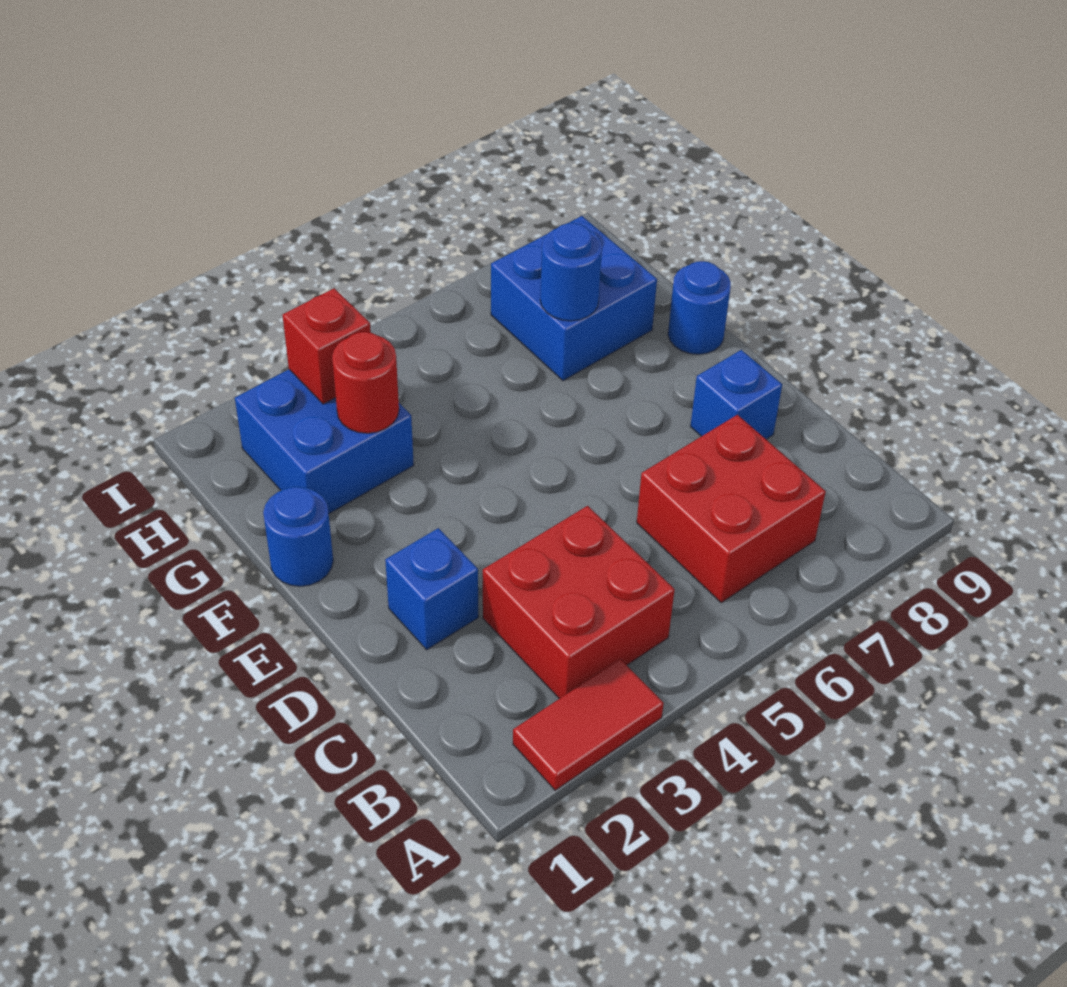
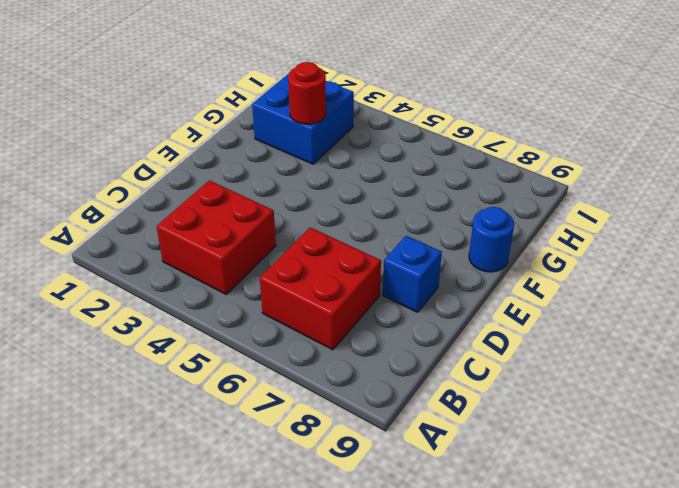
none -> red tile A2:A3 level 1
none -> blue brick D2 level 1
none -> blue round brick F1 level 1

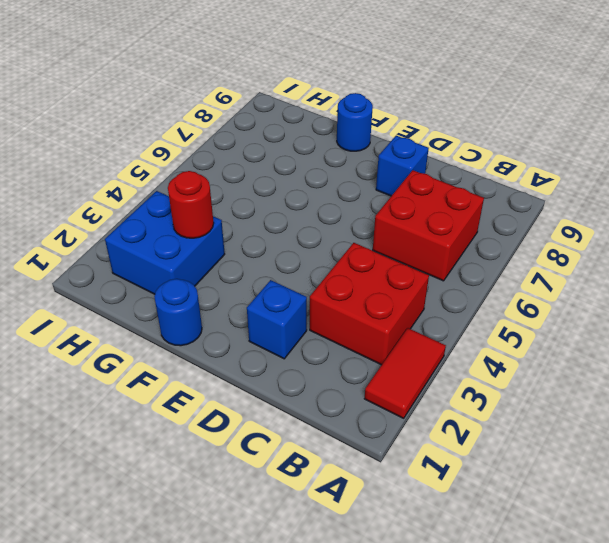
none -> blue brick G7:H8 level 1
none -> blue round brick G7 level 2
none -> red brick H3 level 2

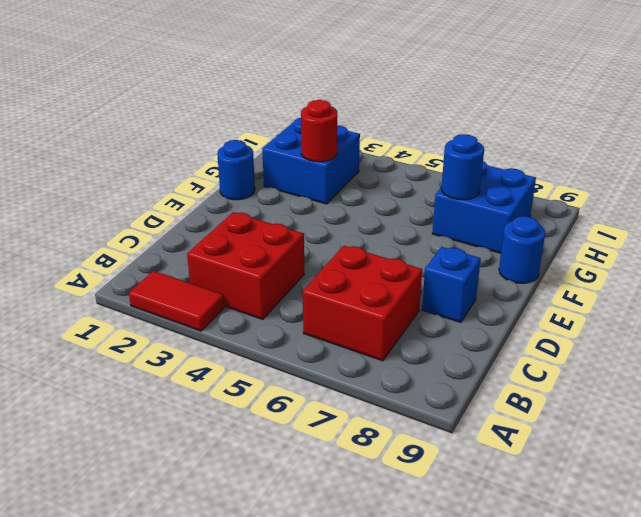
none -> blue brick D2 level 1
none -> red brick H3 level 2

